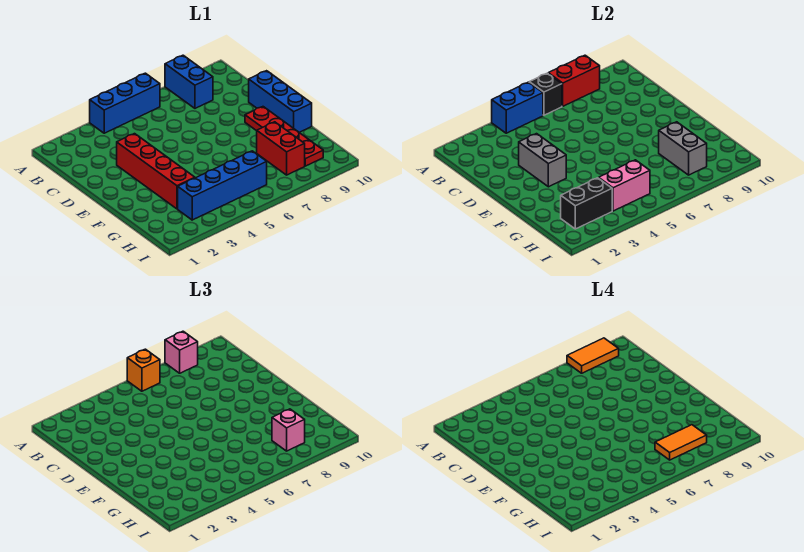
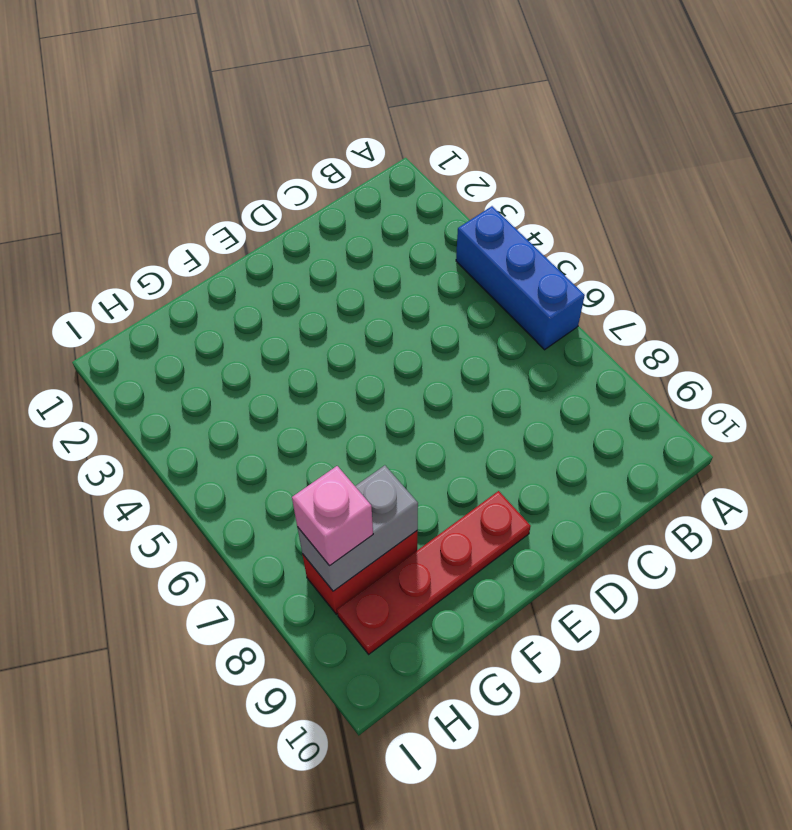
none -> blue brick A8:B8 level 1
none -> red brick D3:G3 level 1
none -> blue brick D10:F10 level 1

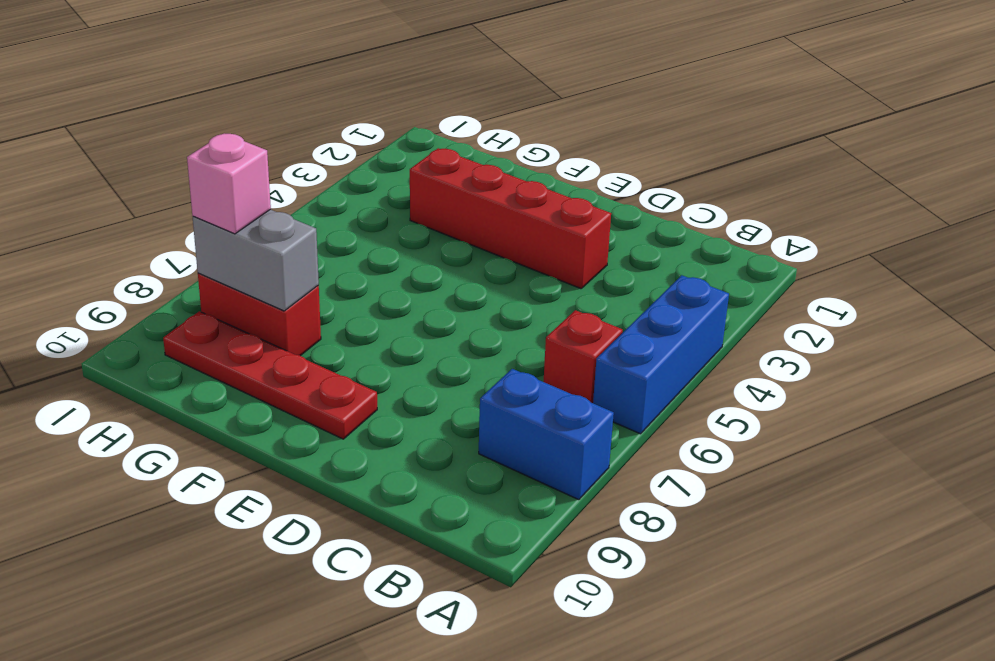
red brick B6 level 1 -> none
none -> blue brick D10:F10 level 1
none -> blue brick H3:H6 level 1
none -> blue brick A4:A5 level 2

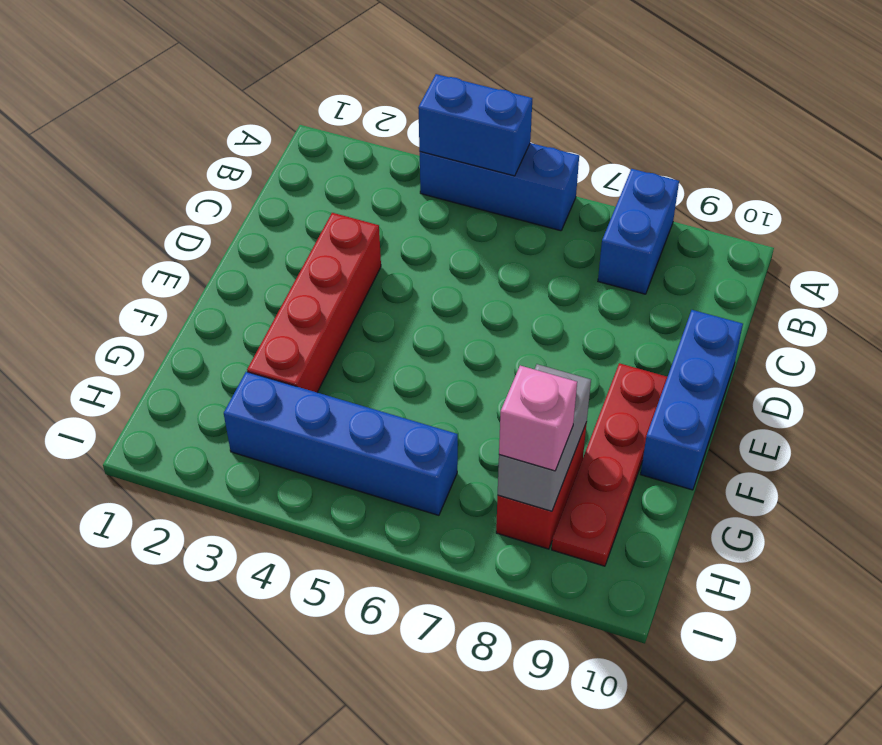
none -> black brick A6 level 2
none -> red brick A7:A8 level 2
none -> grey brick D3:E3 level 2

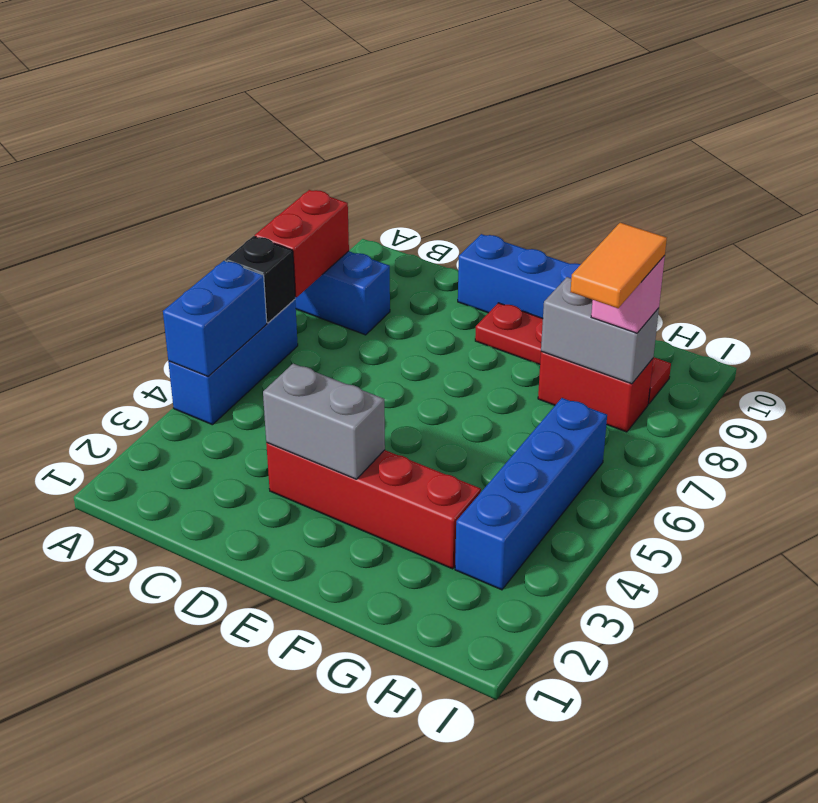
none -> black brick H2:H3 level 2
none -> pink brick H4:H5 level 2
none -> orange brick A6 level 3

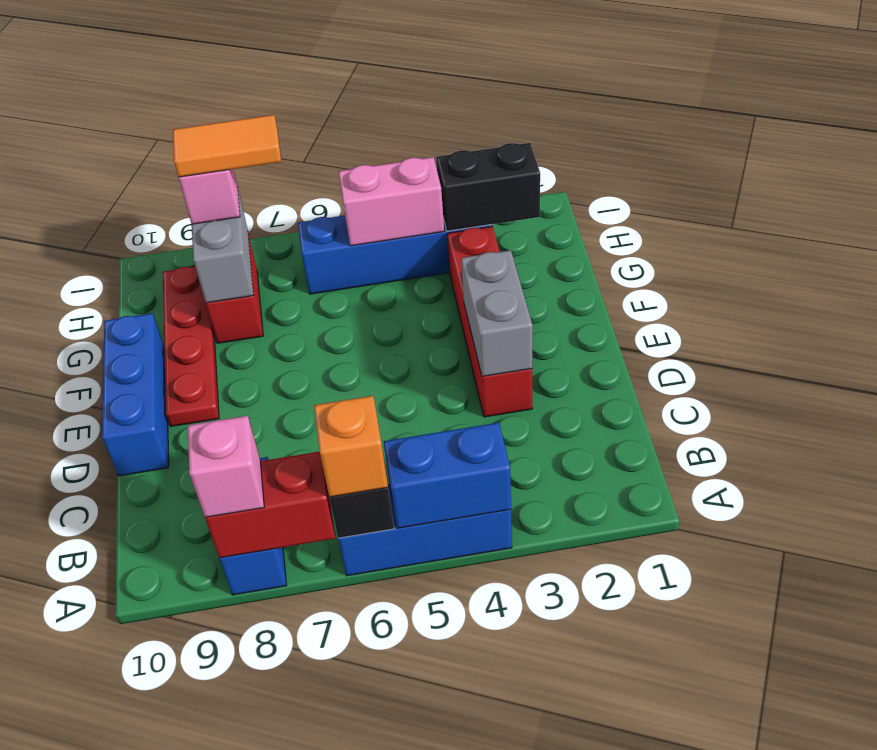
none -> orange tile A8:A9 level 4

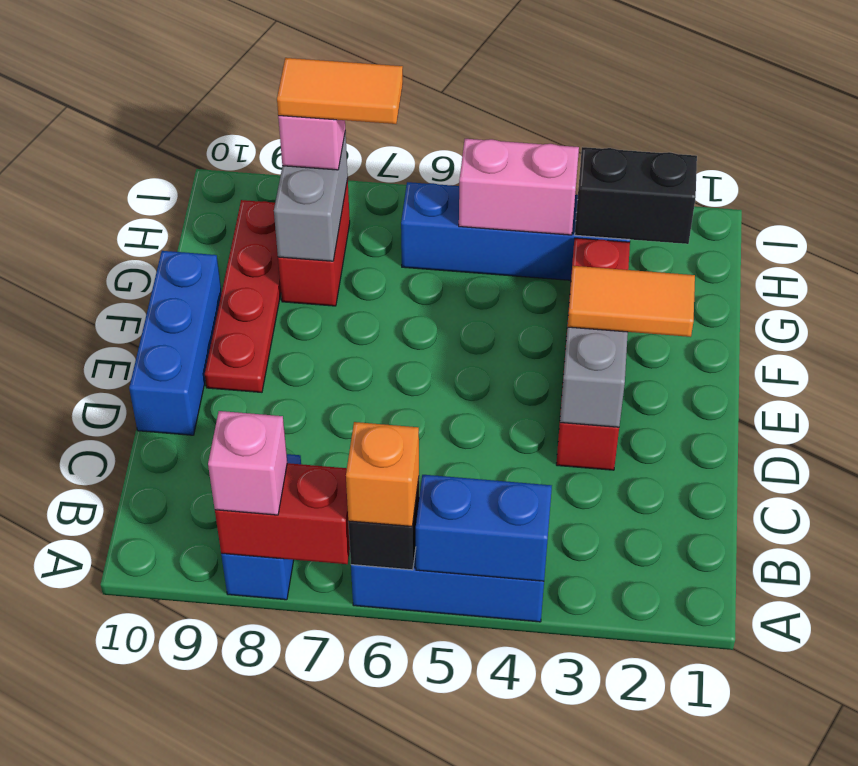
orange tile E2:E3 level 3 -> orange tile A8:A9 level 4

